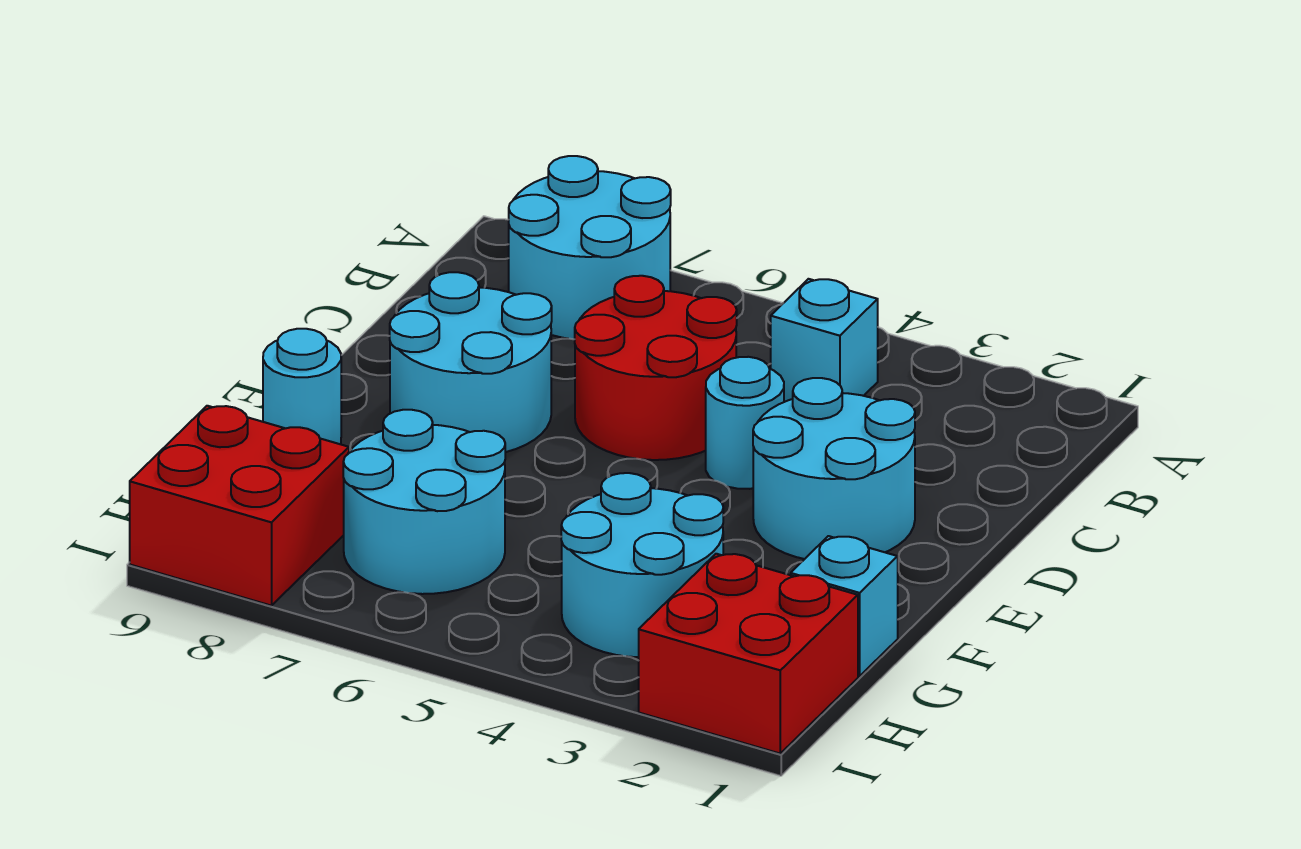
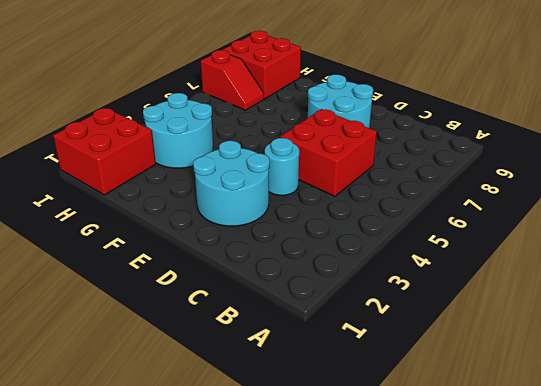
red brick C5:D6 level 1 -> red round brick C5:D6 level 1
red slope H7:I7 level 1 top I -> cyan round brick G6:H7 level 1
none -> cyan round brick A7:B8 level 1
none -> cyan brick B4 level 1
none -> cyan round brick F9 level 1

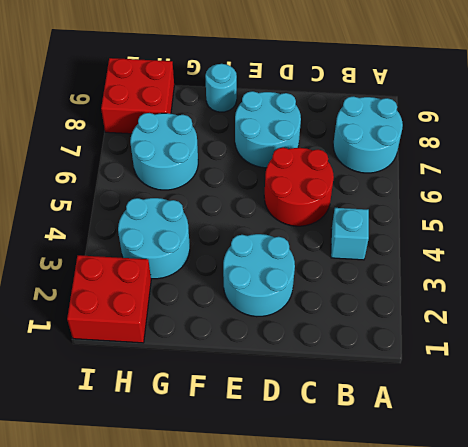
none -> cyan round brick D4 level 1
none -> cyan brick G1 level 1

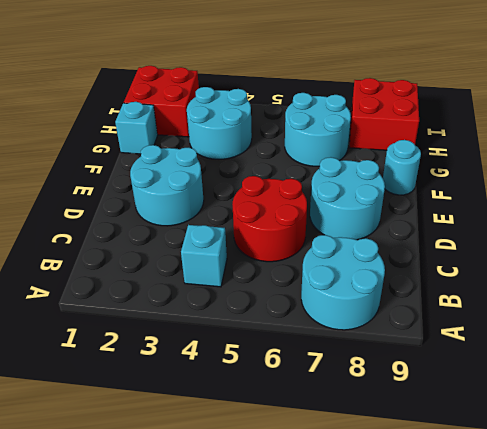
none -> cyan round brick D4 level 1

